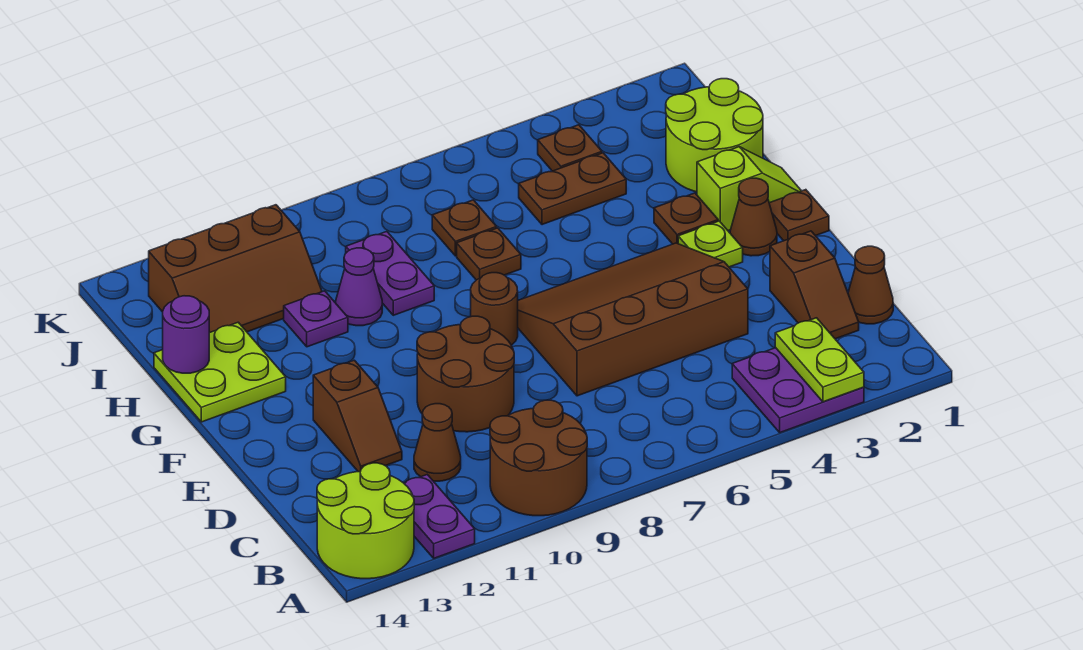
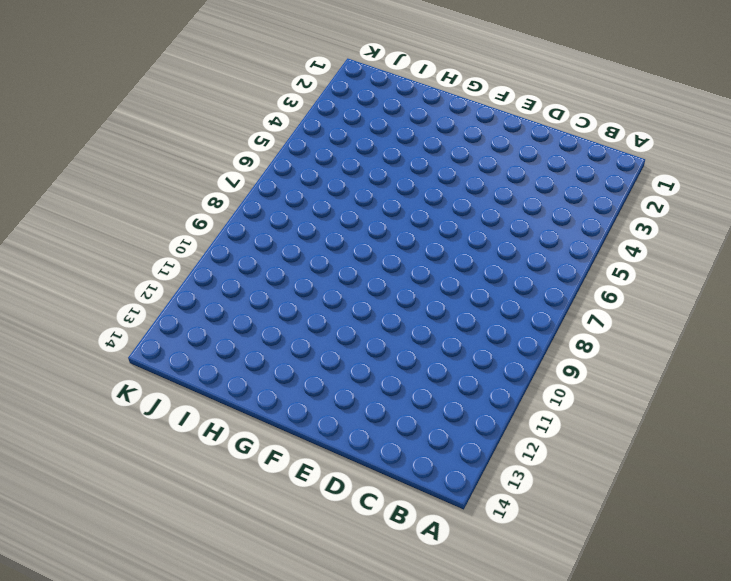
none -> purple plate A3:B4 level 1
none -> brown round brick A9:B10 level 1
none -> purple plate A12:B12 level 1

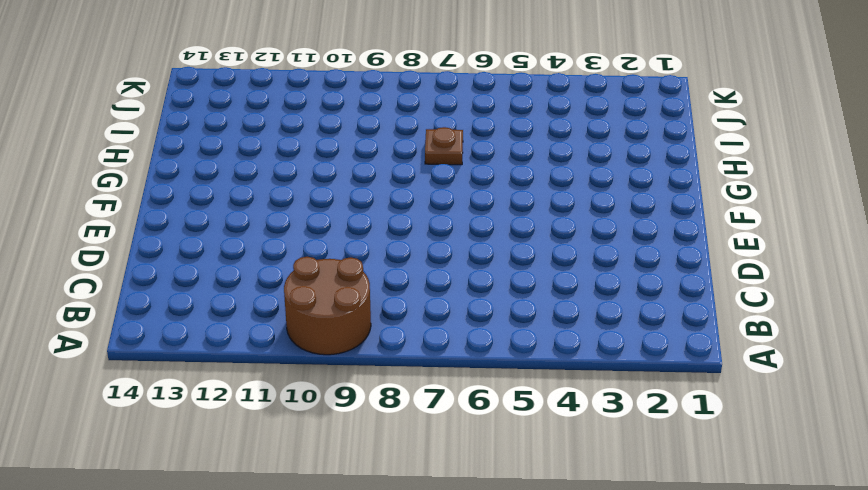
none -> purple plate A3:B4 level 1
none -> purple plate A12:B12 level 1
none -> lime round brick A13:B14 level 1

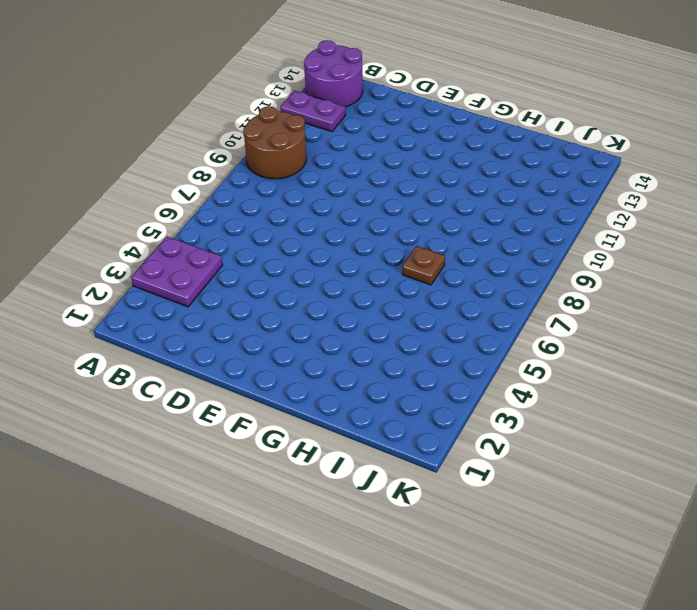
purple round brick A13:B14 level 1 -> lime round brick A13:B14 level 1
none -> brown cone C1 level 1
none -> brown slope C2:D2 level 1 top D
none -> brown cone C11 level 1

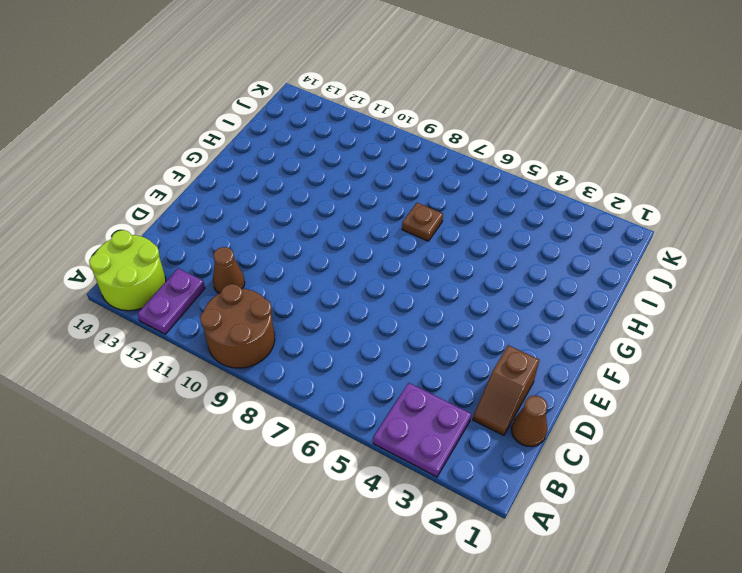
none -> brown slope D4:F7 level 1 top D
none -> brown round brick D9:E10 level 1
none -> brown slope D12:E12 level 1 top E

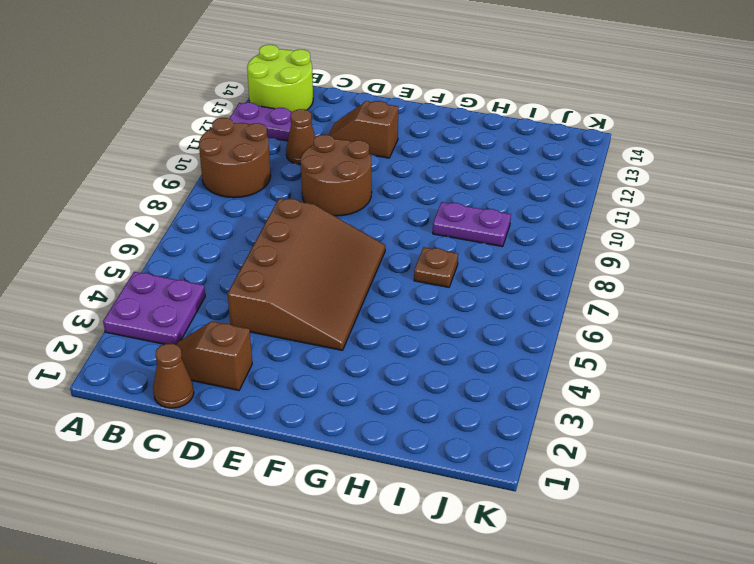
none -> brown plate F1 level 1
none -> brown cone F2 level 1
none -> lime plate F3 level 1

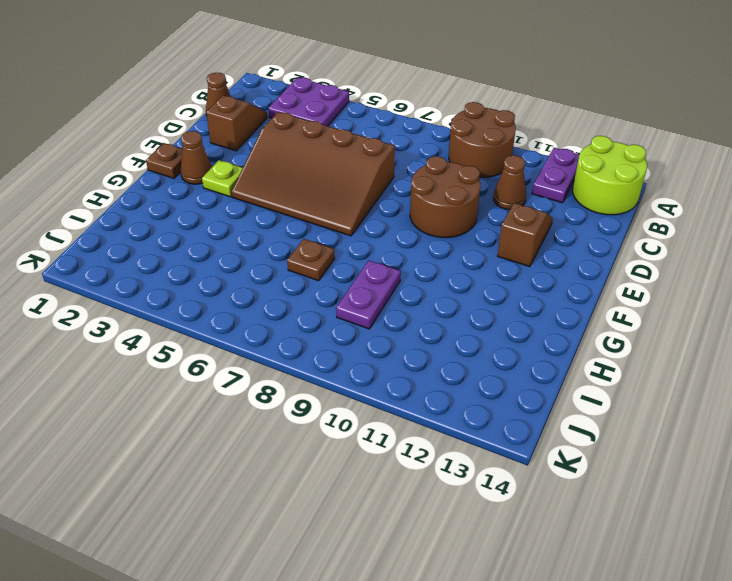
none -> brown round brick F8 level 1
none -> lime slope G1:G2 level 1 top 2
none -> brown plate G3 level 1

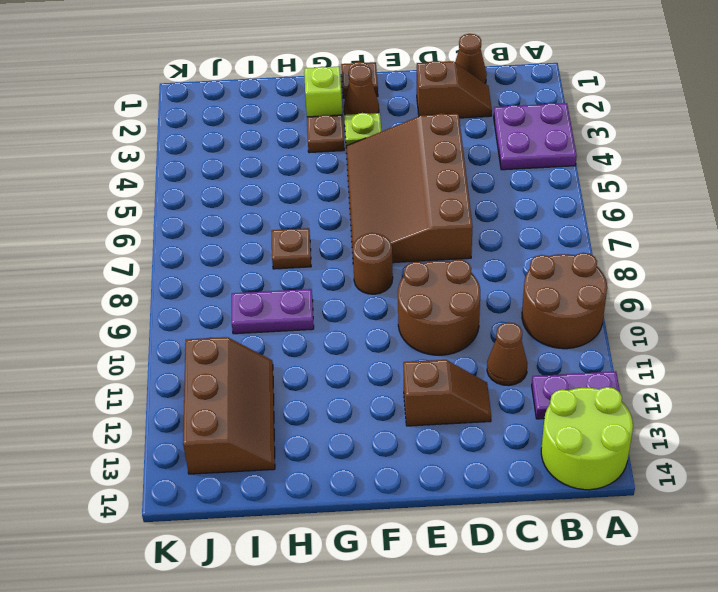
none -> lime plate G13:H14 level 1
none -> lime round brick H1:I2 level 1
none -> purple cone H10 level 1

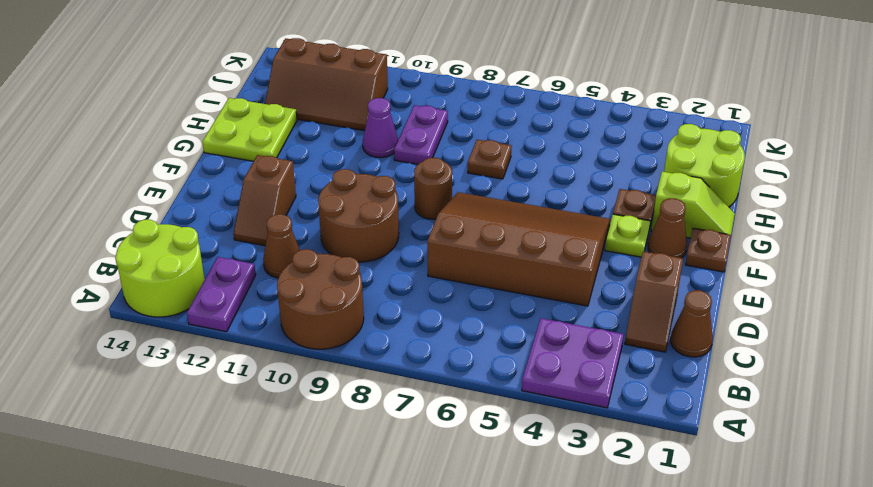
none -> purple plate H11 level 1
none -> brown plate I4:I5 level 1
none -> brown plate I7 level 1

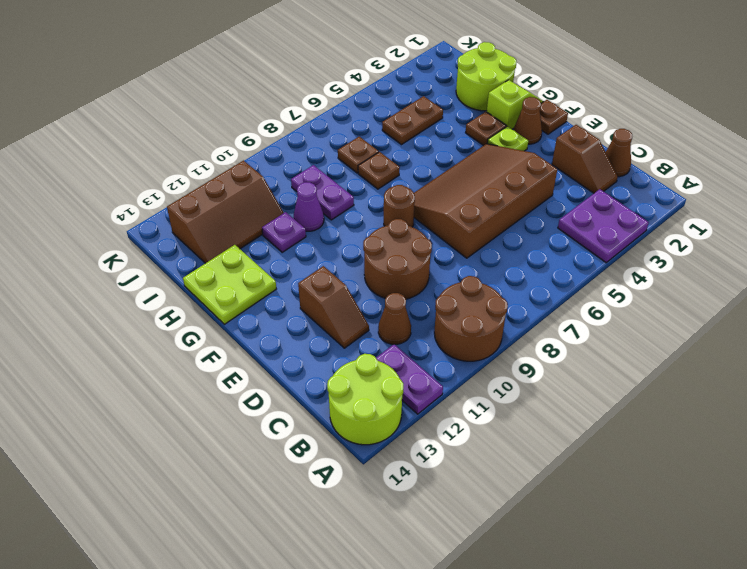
none -> brown plate J4 level 1
none -> lime plate A3:B3 level 2
none -> purple round brick H14 level 2

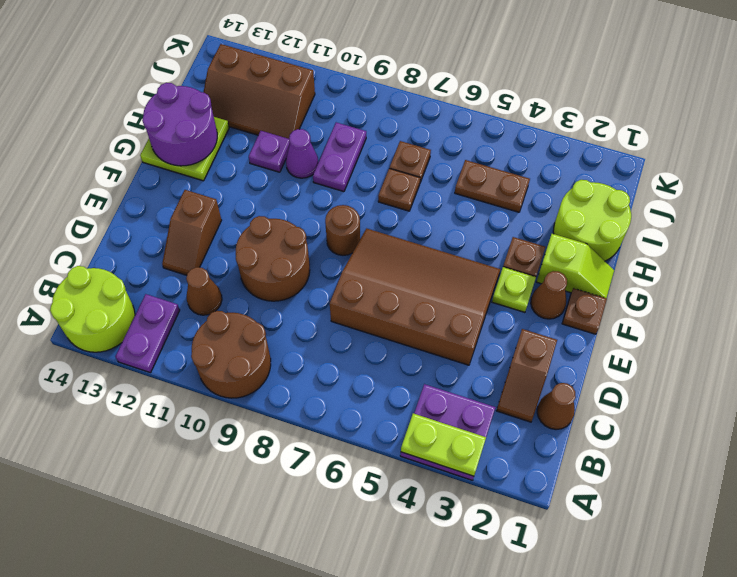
lime plate A3:A4 level 2 -> lime plate A3:B3 level 2
purple round brick G13:H14 level 2 -> purple round brick H14 level 2
none -> brown plate J4 level 1

